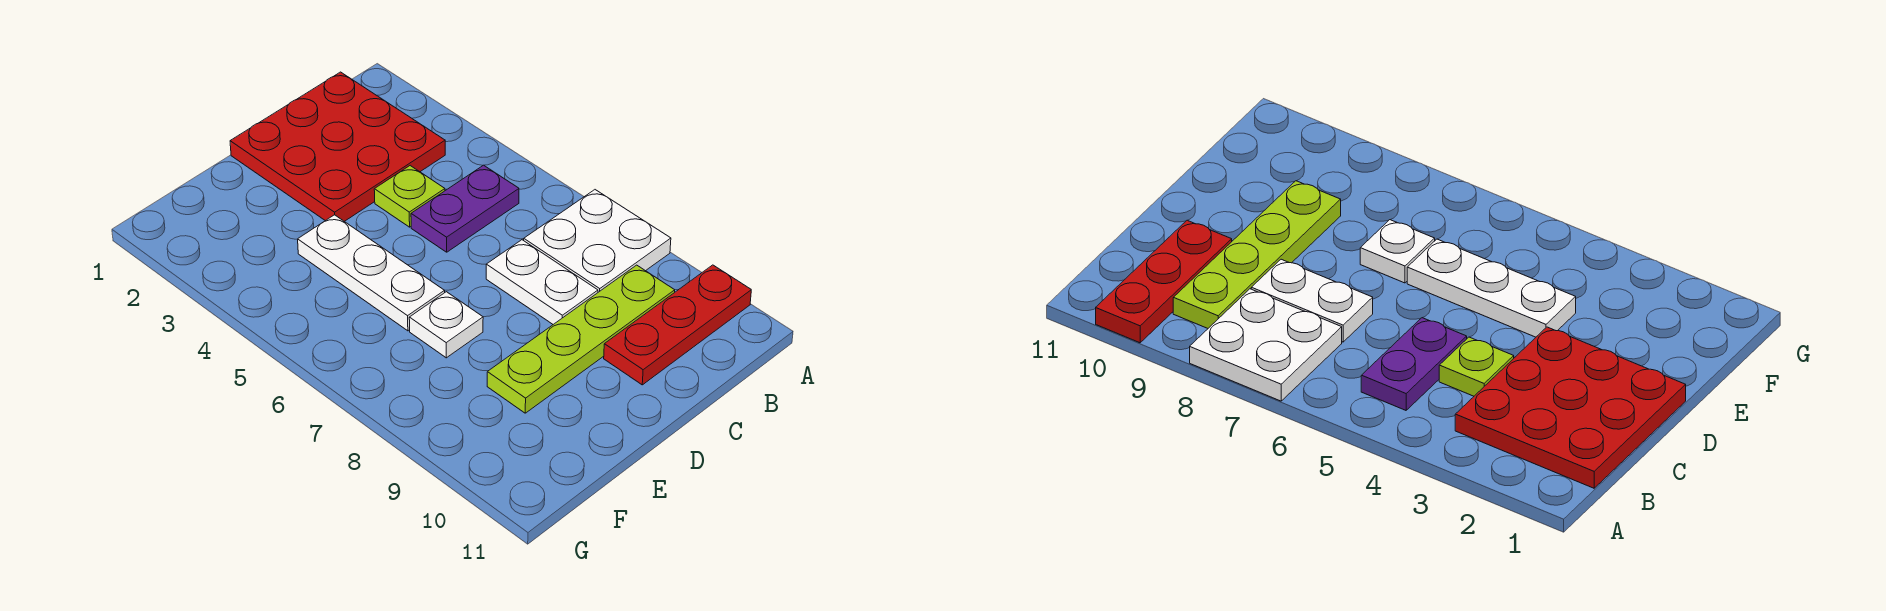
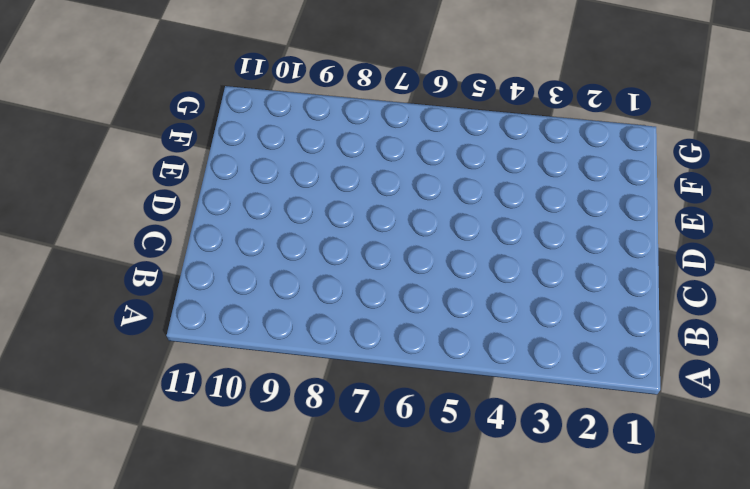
none -> white plate A7:B8 level 1
none -> red plate A10:C10 level 1

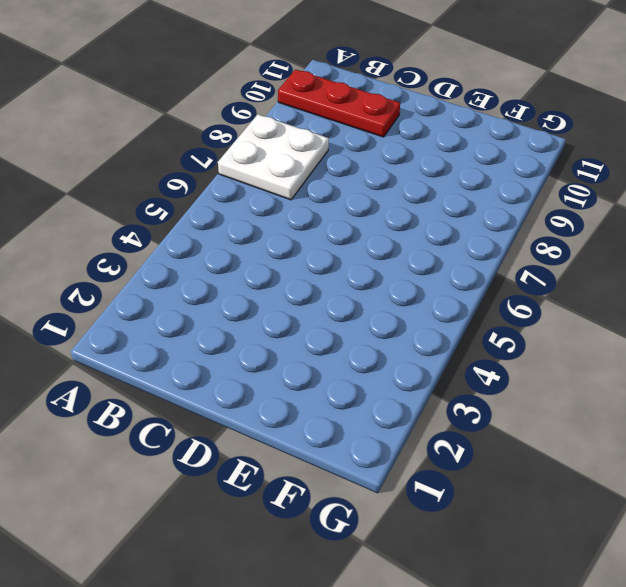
none -> red plate B1:D3 level 1
none -> purple plate B5:C5 level 1

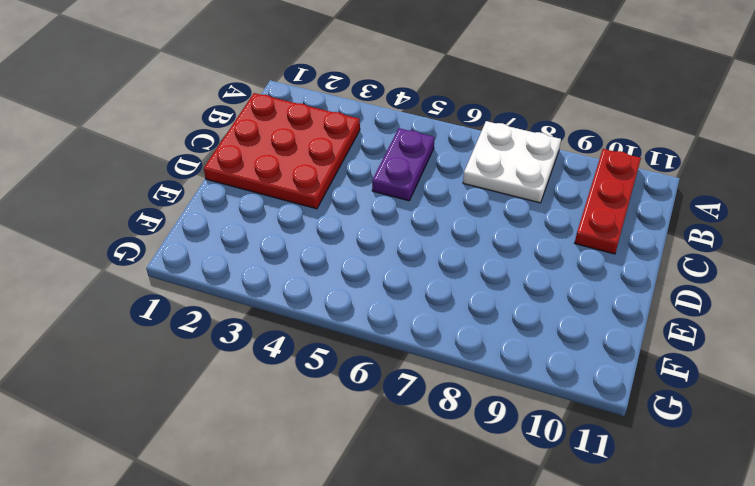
none -> lime plate B9:E9 level 1
none -> lime plate C4 level 1

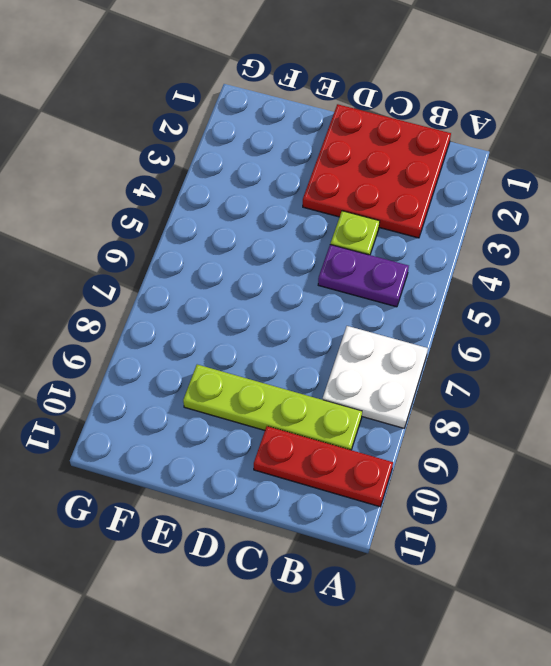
none -> white plate C7:C8 level 1
none -> white plate E4:E6 level 1

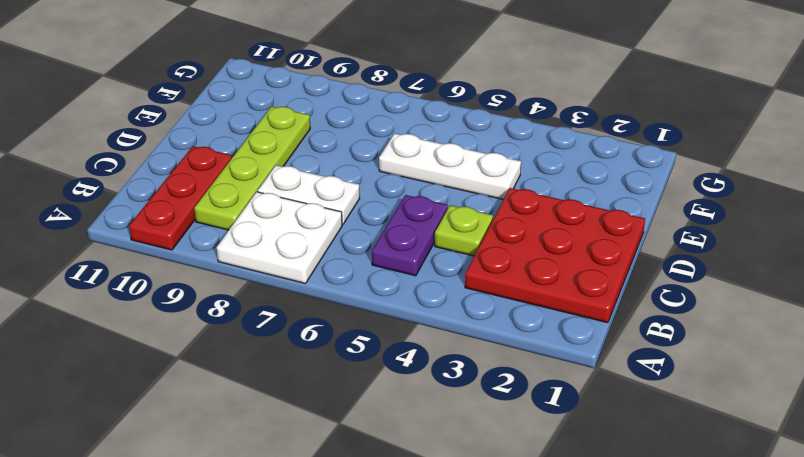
none -> white plate E7 level 1

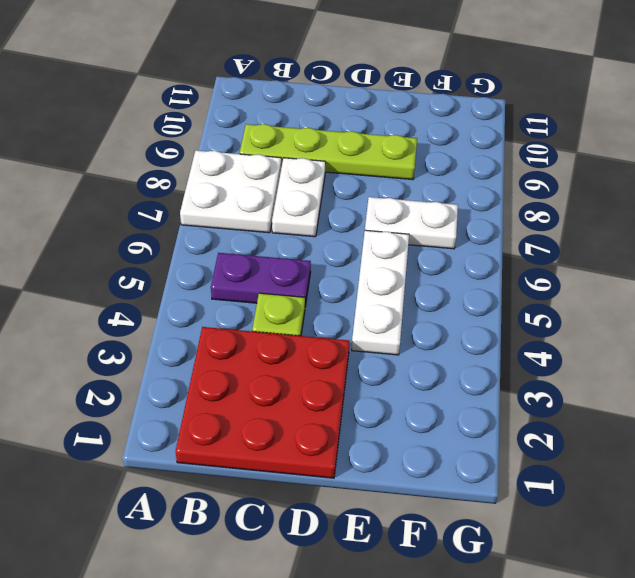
white plate E7:F7 level 1 -> white plate E7 level 1
none -> red plate A10:C10 level 1

